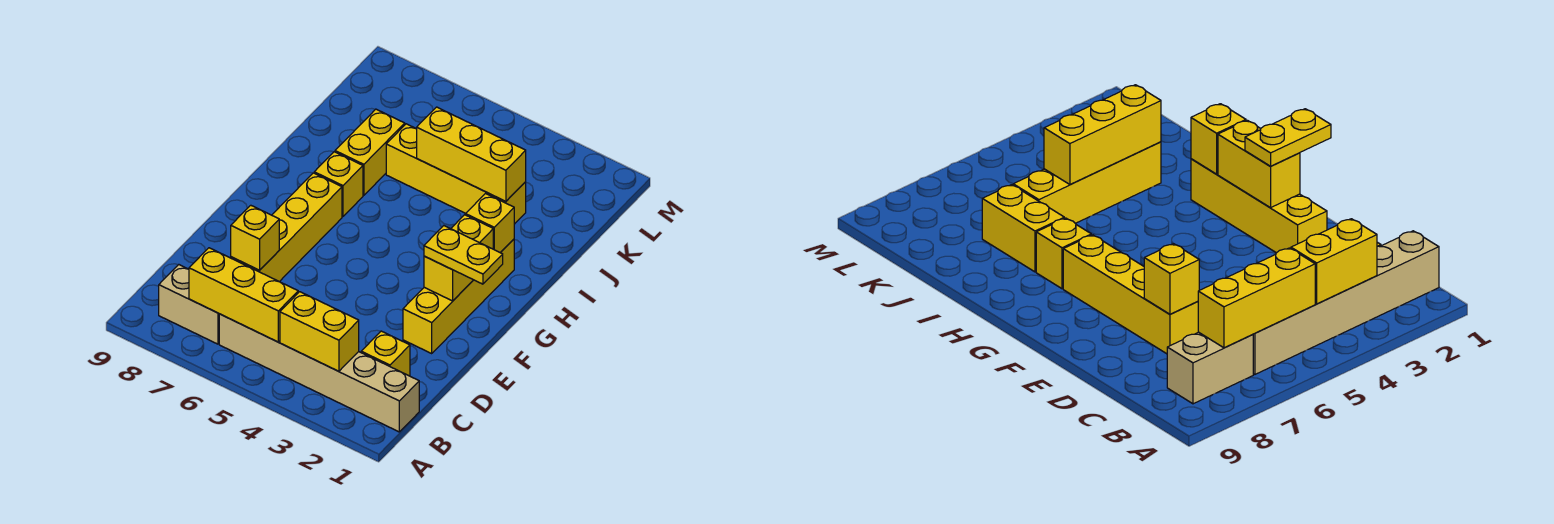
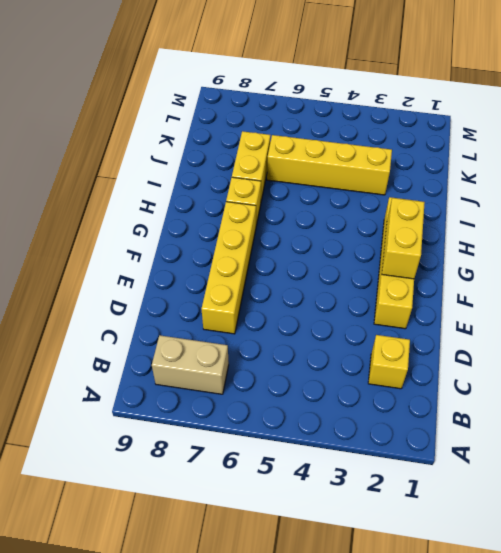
none -> tan brick B1:B6 level 1
none -> yellow brick B3:B4 level 2
none -> yellow brick B5:B7 level 2

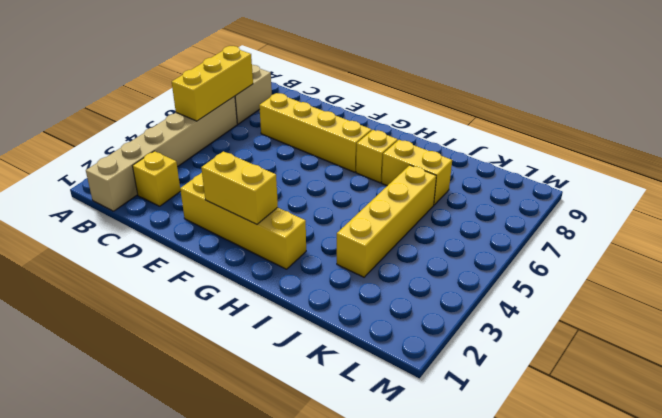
none -> yellow brick B3:B4 level 2
none -> yellow brick D7 level 2
none -> yellow brick H2 level 2

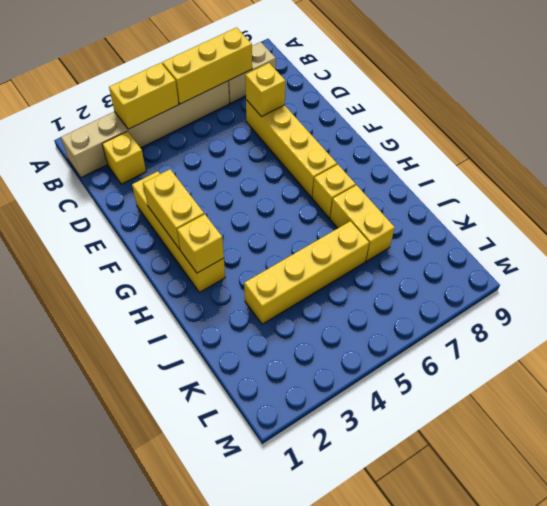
none -> yellow brick J3:J5 level 2
none -> yellow plate F1:F2 level 3

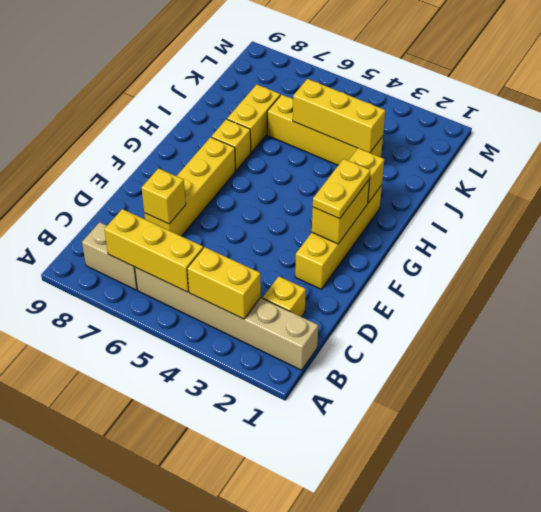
yellow plate F2:G2 level 3 -> yellow plate F1:F2 level 3

